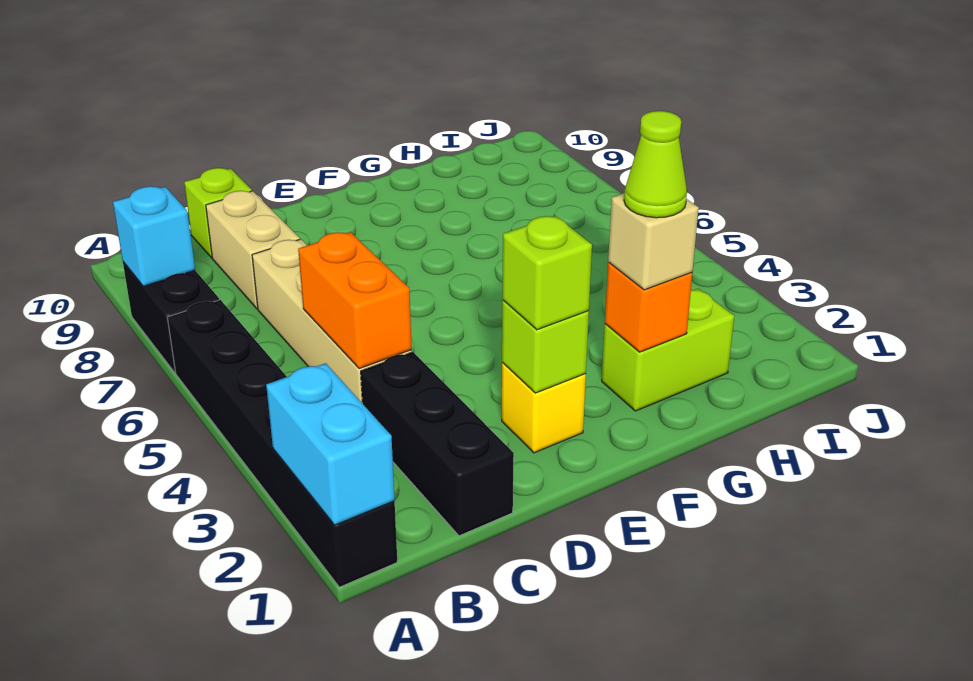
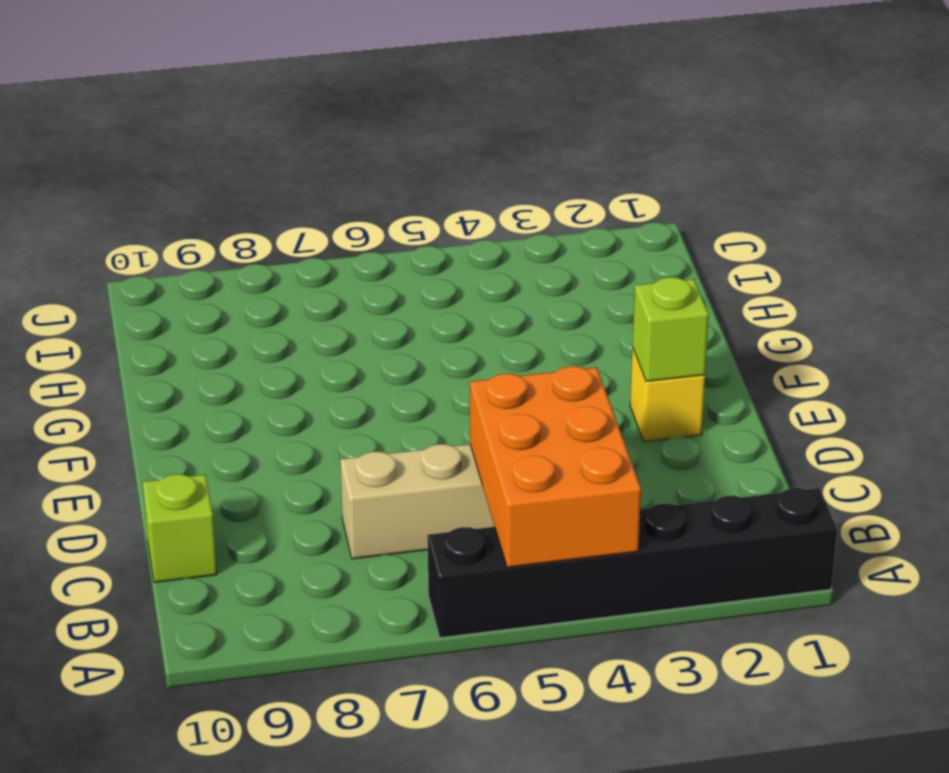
orange brick A4:C5 level 2 -> orange brick C4:C5 level 2
none -> black brick A7:A8 level 1
none -> black brick C1:C3 level 1
none -> tan brick C8:C9 level 1

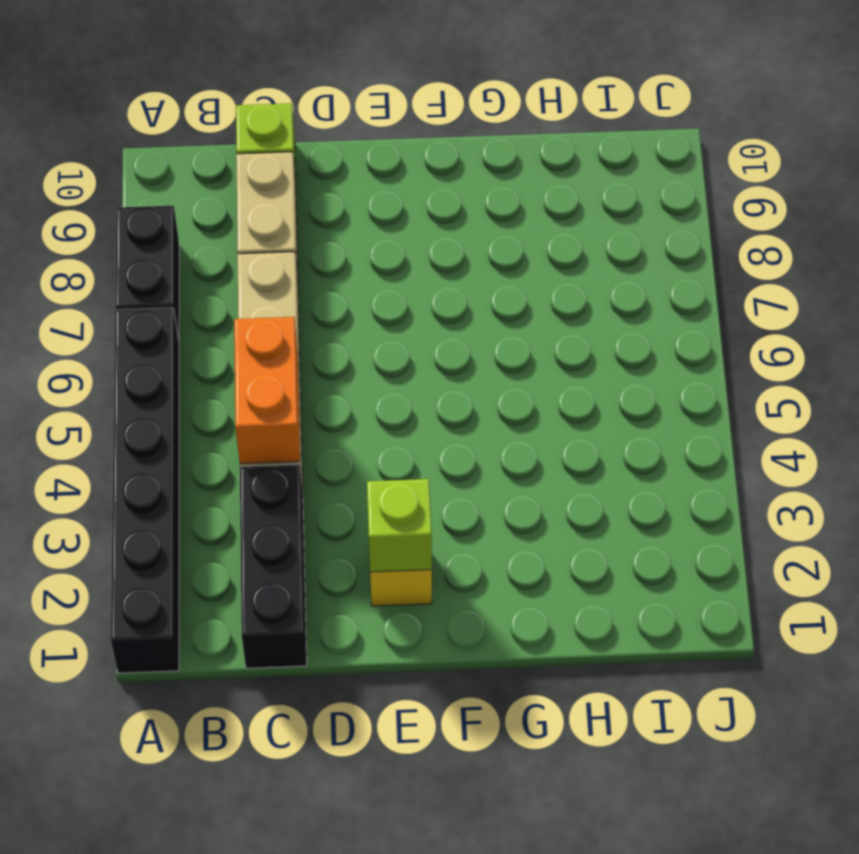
none -> lime brick G2:H2 level 1
none -> cyan brick A1:A2 level 2
none -> cyan brick A8 level 2

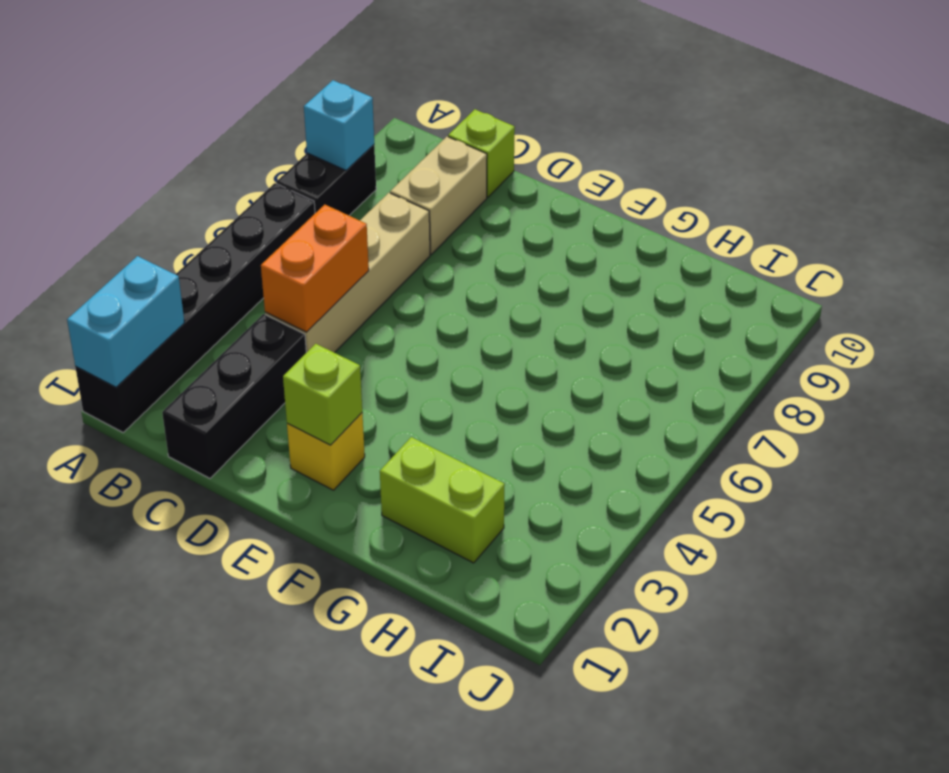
none -> orange brick G2 level 2
none -> lime brick E2 level 3
none -> tan brick G2 level 3

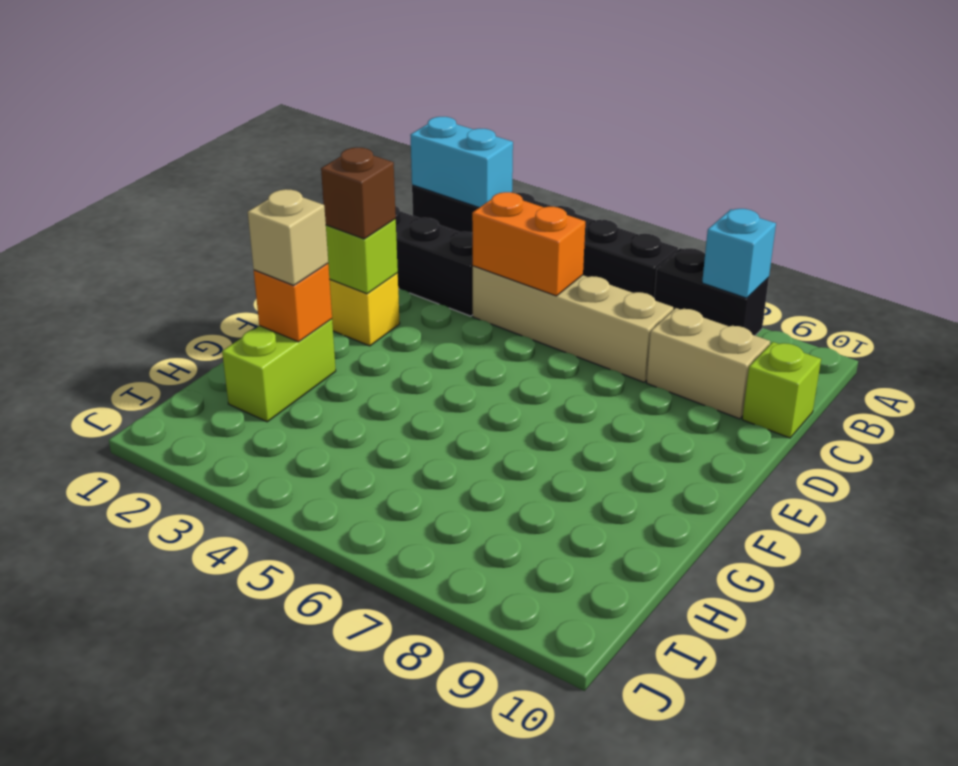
brown brick E2 level 3 -> lime brick E2 level 3
none -> lime cone G2 level 4

